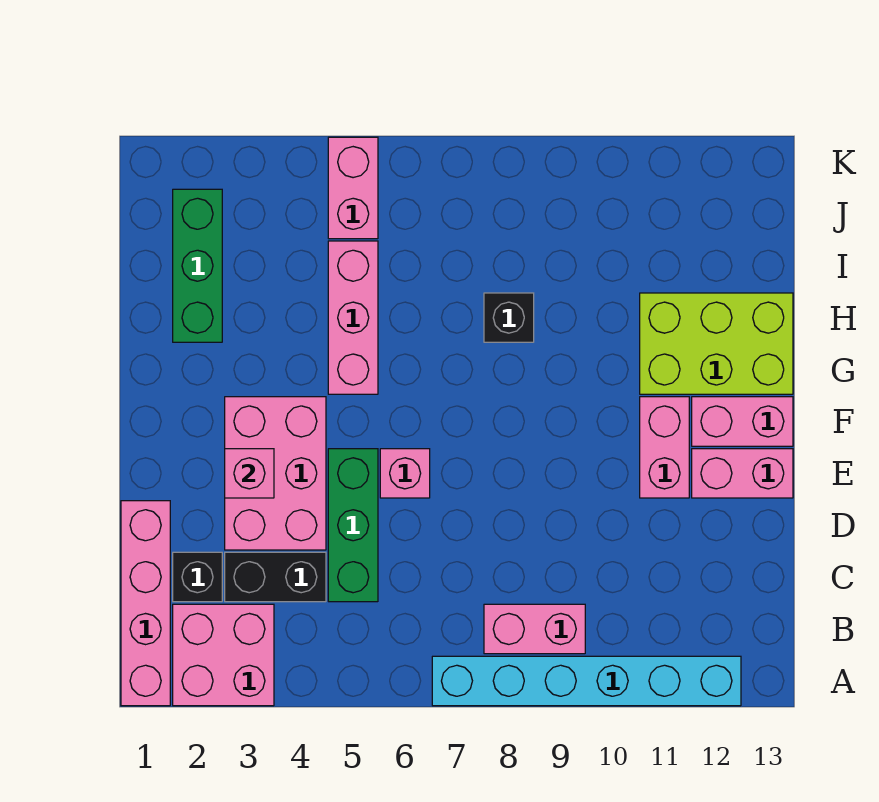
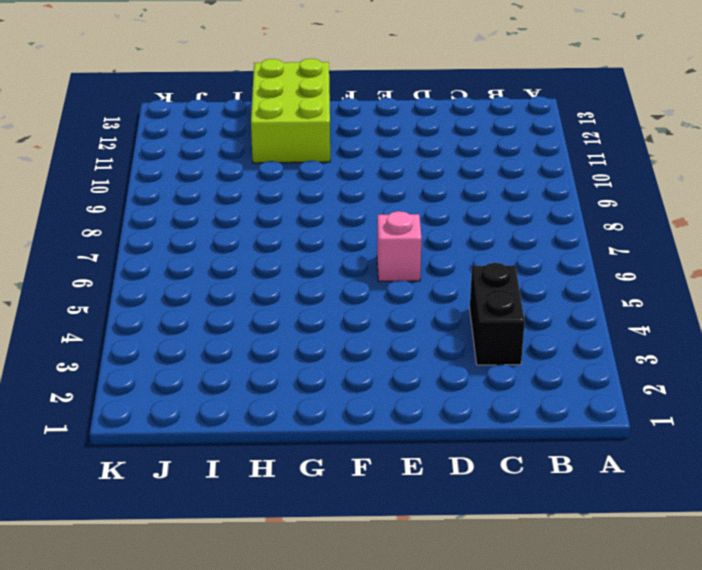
none -> pink brick A1:D1 level 1
none -> pink brick A2:B3 level 1
none -> cyan brick A7:A12 level 1

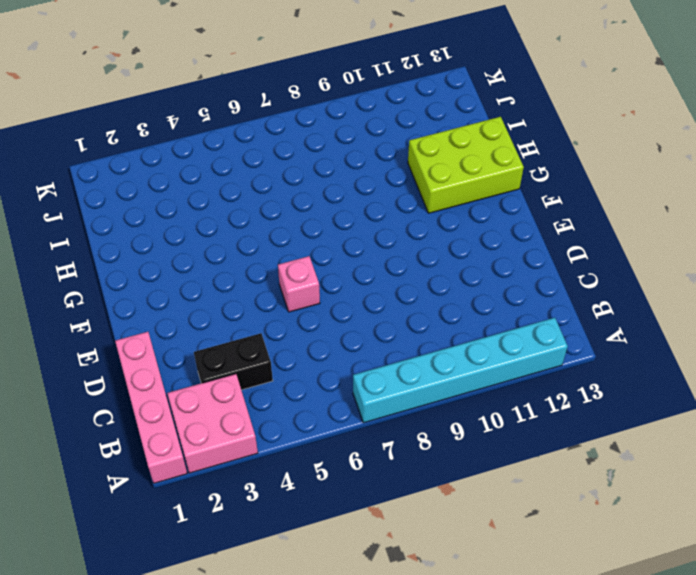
none -> pink brick B8:B9 level 1
none -> black brick C2 level 1
none -> green brick C5:E5 level 1

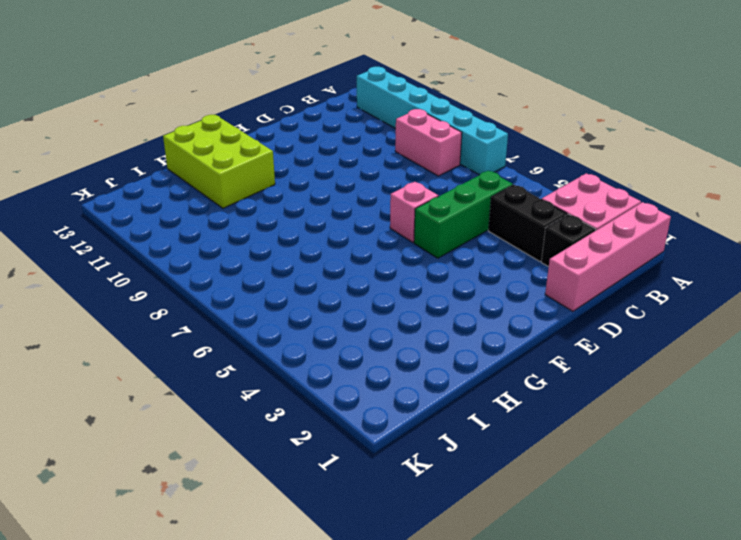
none -> pink brick D3:F4 level 1
none -> pink brick E11:F11 level 1
none -> pink brick E12:E13 level 1

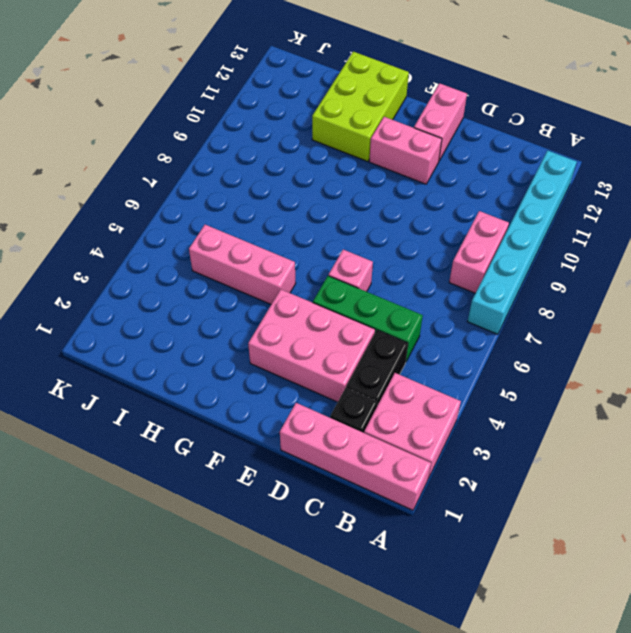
none -> pink brick F12:F13 level 1
none -> green brick H2:J2 level 1
none -> black brick H8 level 1

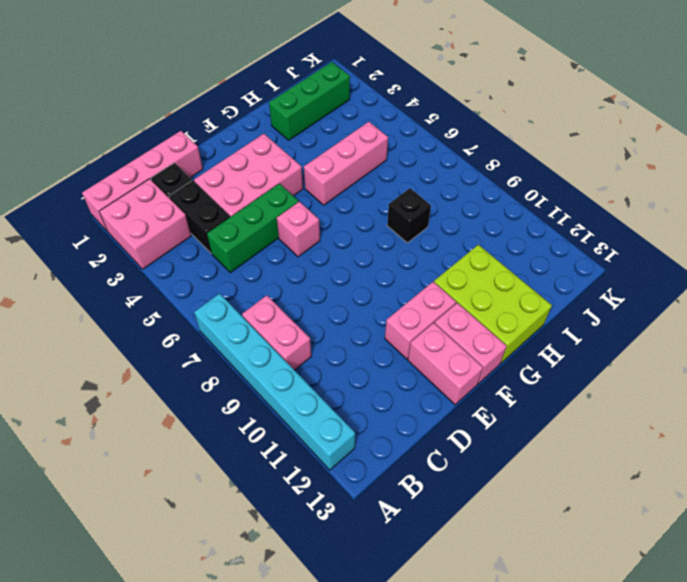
none -> pink brick J5:K5 level 1
none -> pink brick E3 level 2

